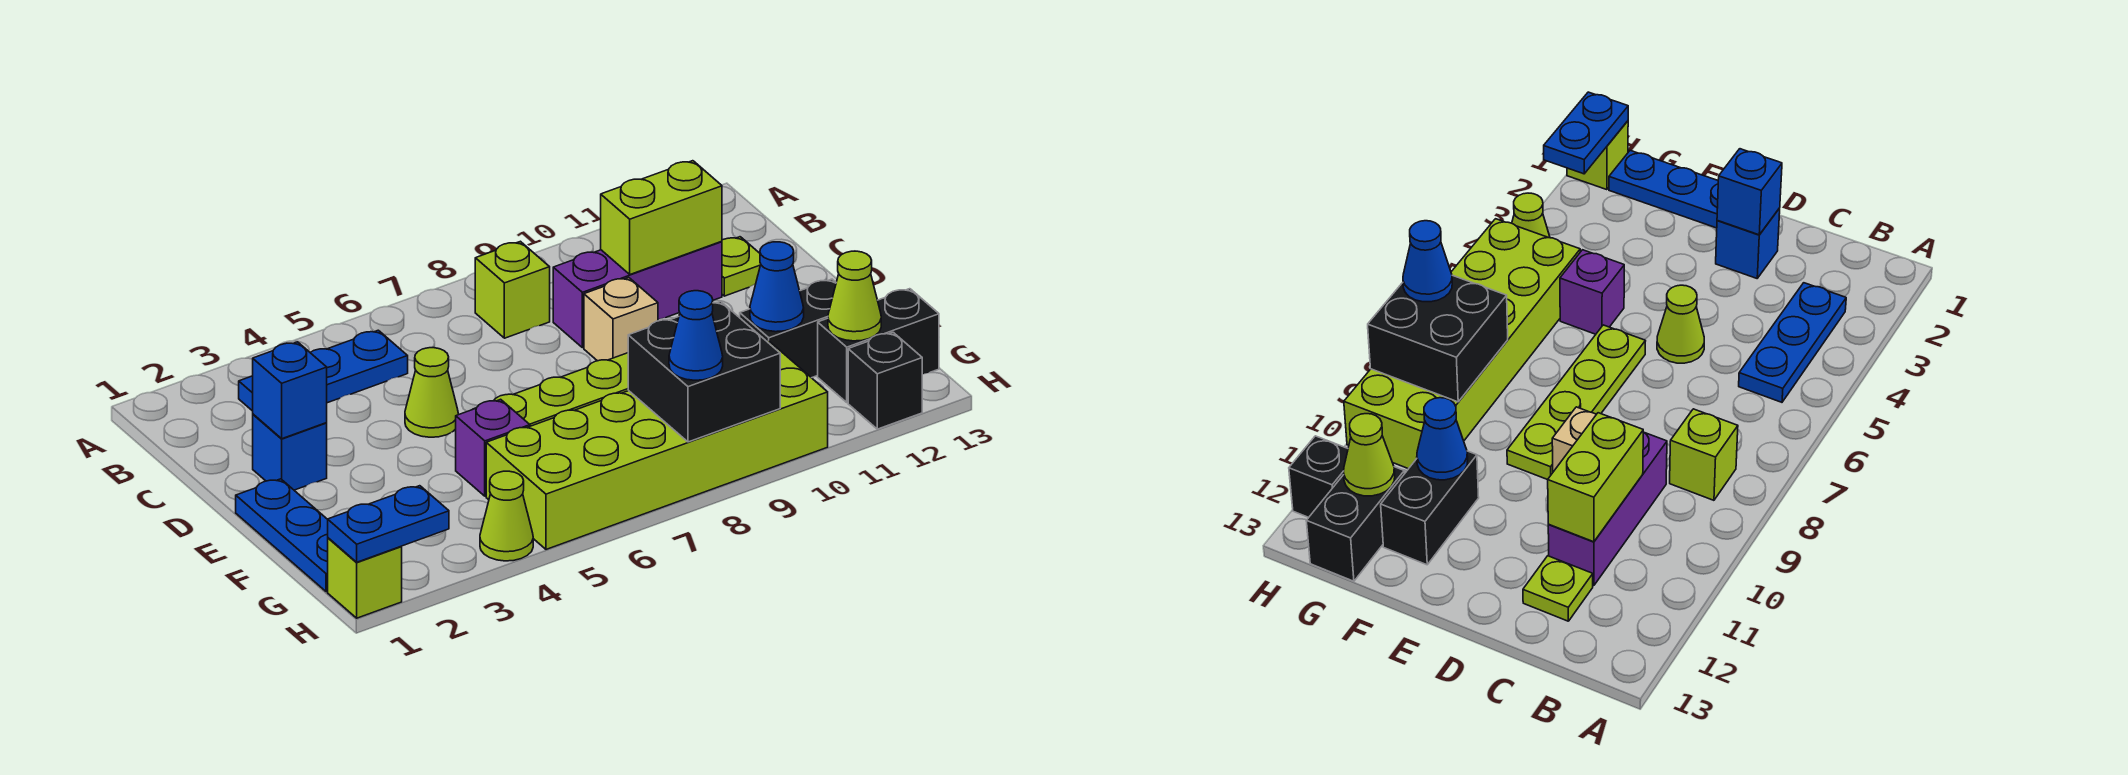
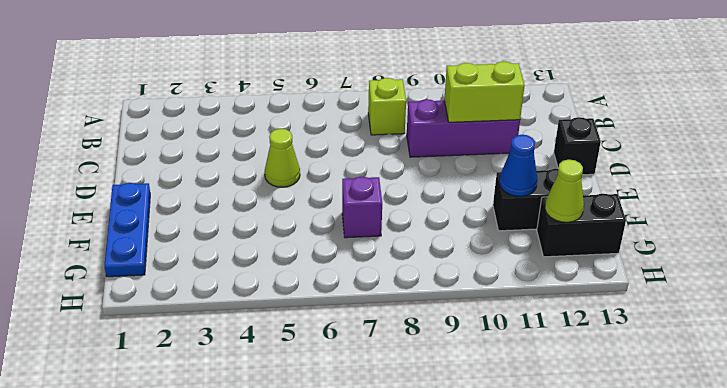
black brick D13 level 1 -> black brick H12 level 1
purple brick F7 level 1 -> purple brick F5 level 1
none -> blue plate B3:B5 level 1
none -> lime plate C12 level 1
none -> blue brick D2 level 1

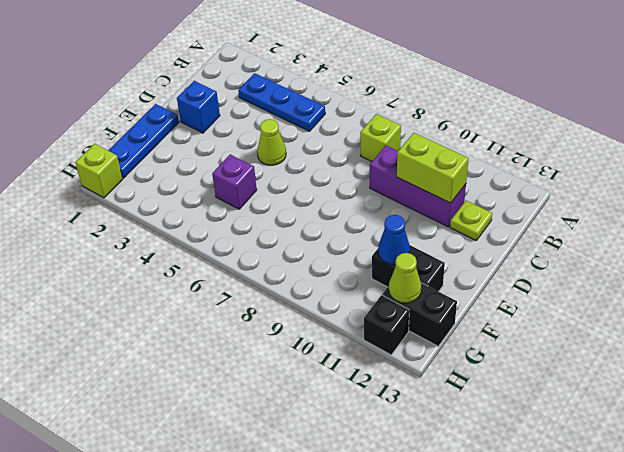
none -> tan brick D9 level 1
none -> lime plate E6:E9 level 1
none -> lime brick G5:H10 level 1

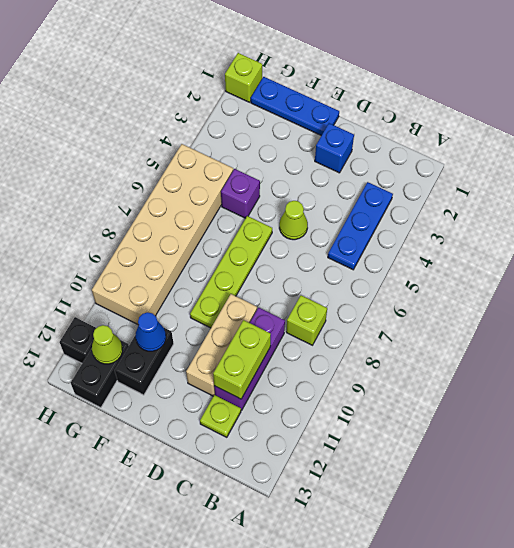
tan brick D9:D11 level 1 -> tan brick D9 level 1
tan brick G5:H10 level 1 -> lime brick G5:H10 level 1
none -> lime cone H4 level 1
none -> blue brick D2 level 2
none -> black brick G8:H9 level 2

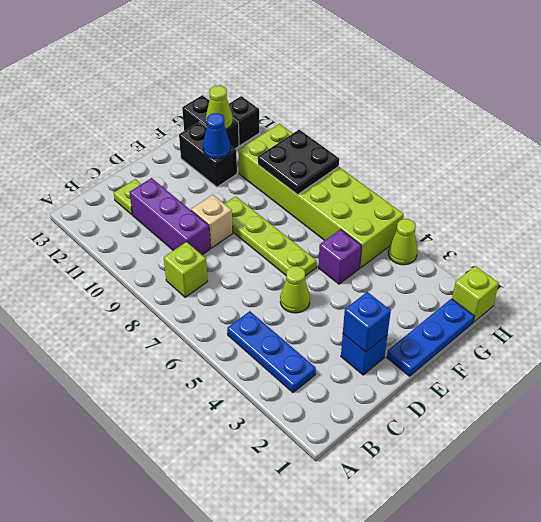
black plate G8:H9 level 2 -> black brick G8:H9 level 2
none -> lime brick C10:C11 level 2
none -> blue plate H1:H2 level 2
none -> blue cone H8 level 3

